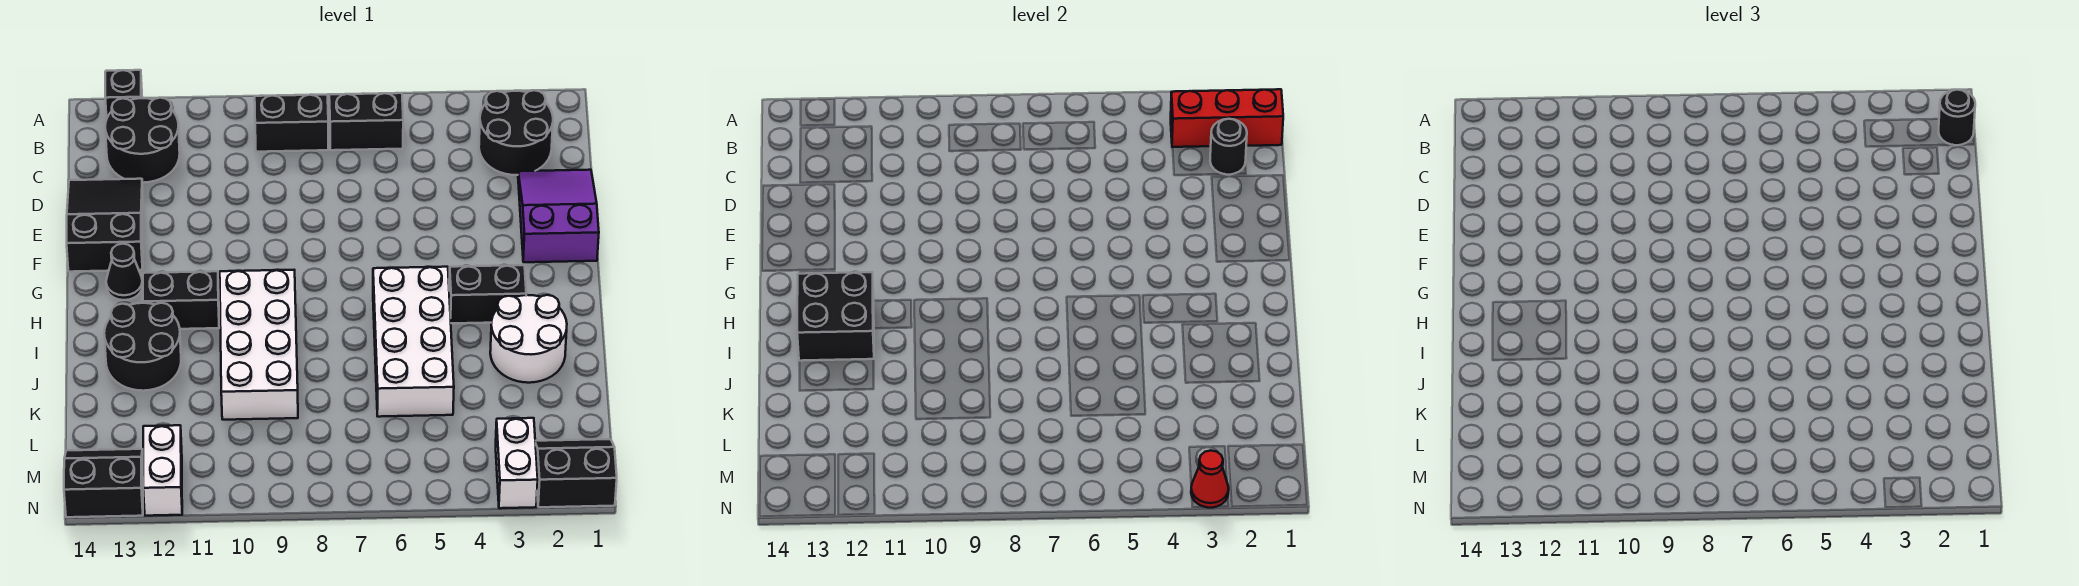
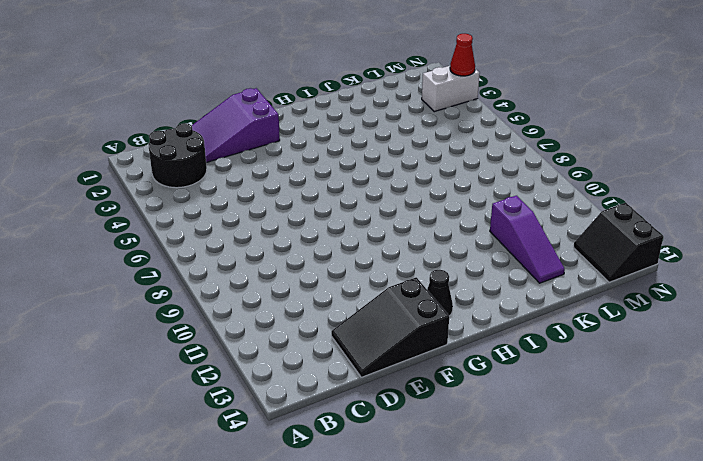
purple slope K11:K13 level 1 top 11 -> none
none -> black brick A13 level 1
none -> black brick B6:B7 level 1
none -> black brick B8:B9 level 1

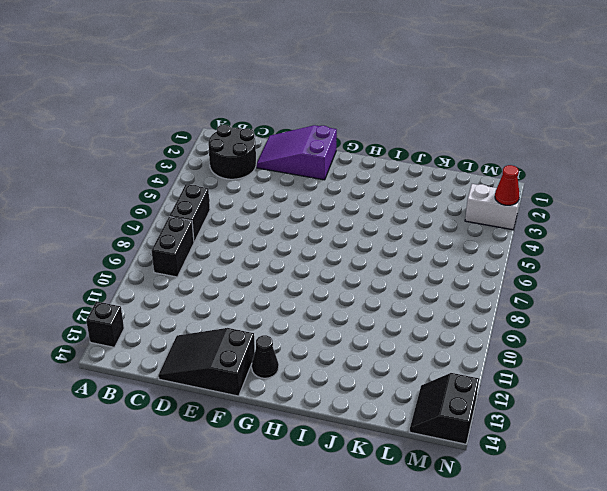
none -> black round brick B12:C13 level 1
none -> black brick H3:H4 level 1
none -> white brick H5:K6 level 1

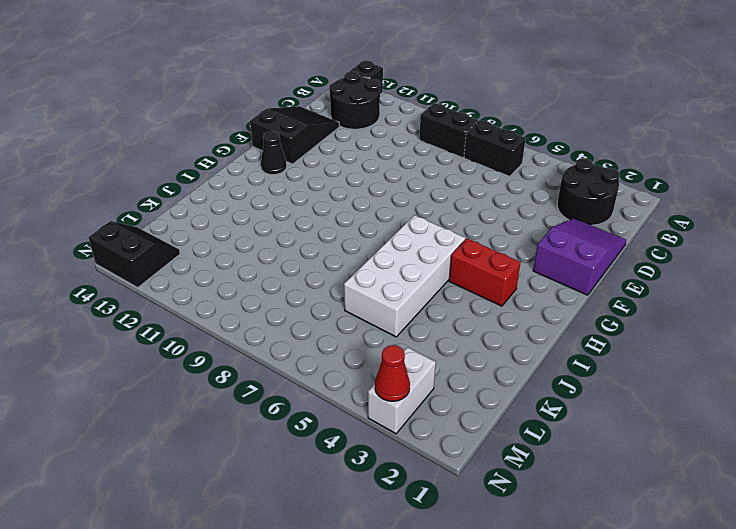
red brick H3:H4 level 1 -> black brick H3:H4 level 1
none -> white brick H9:K10 level 1
none -> black brick H11:H12 level 1
none -> white round brick I2:J3 level 1

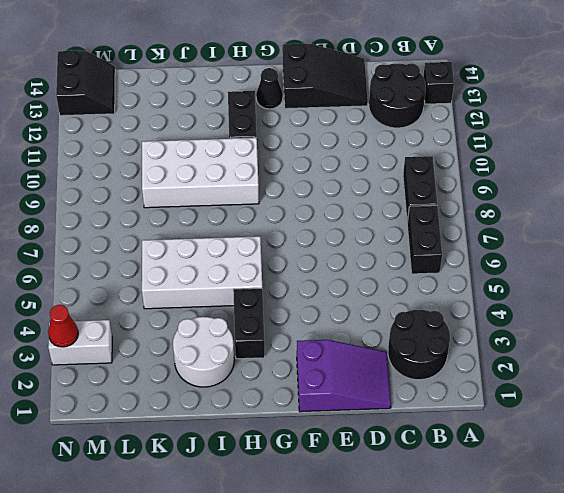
none -> black round brick I12:J13 level 1
none -> black slope M1:N2 level 1 top N
none -> white brick M12:N12 level 1

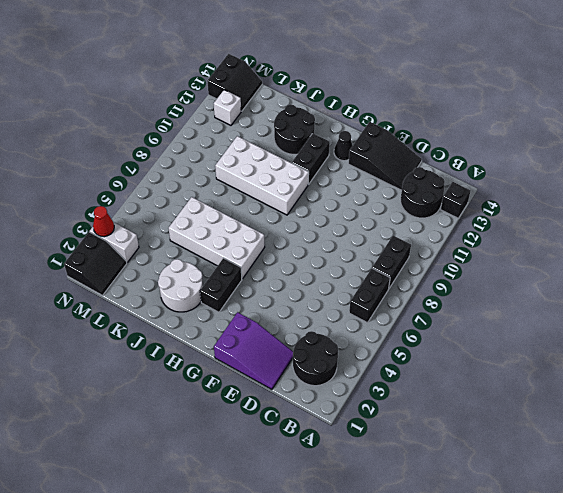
white brick M12 level 1 -> white brick M12:N12 level 1
none -> red brick B1:B3 level 2
none -> black round brick C2 level 2
none -> black brick H12:I13 level 2

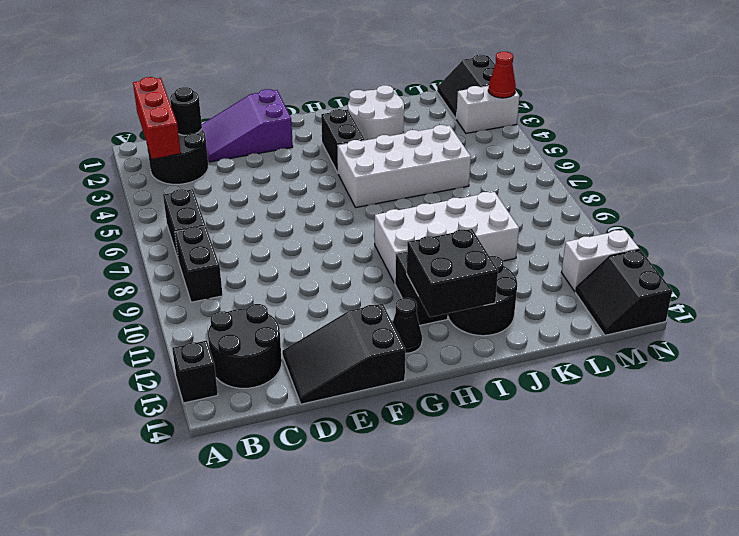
none -> black round brick B1 level 3

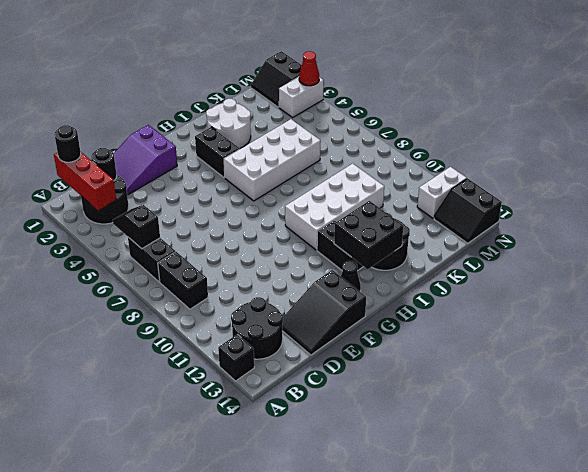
black slope B5:B6 level 2 top 6 -> none

